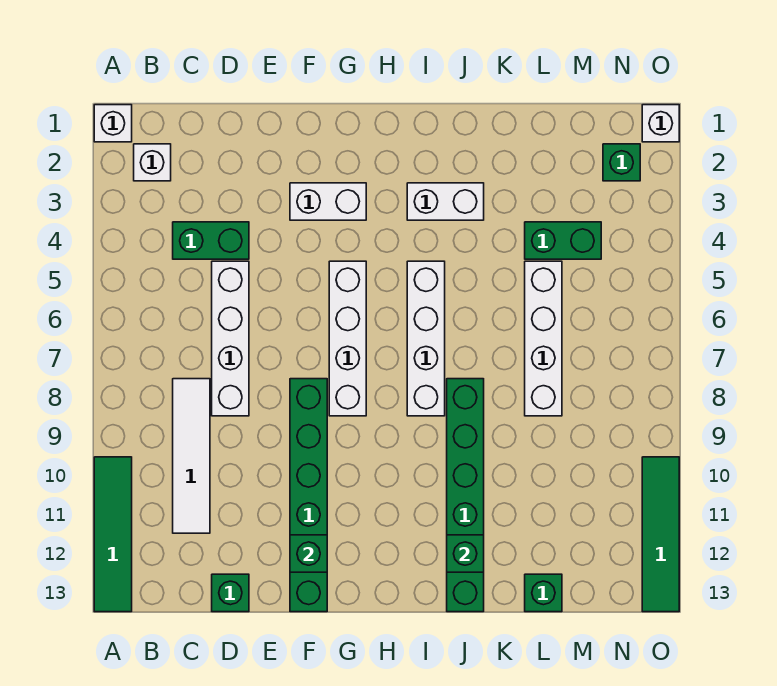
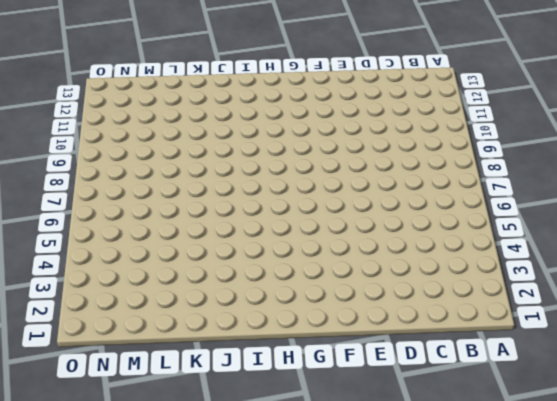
none -> white brick A1 level 1
none -> green tile A10:A13 level 1
none -> white brick B2 level 1

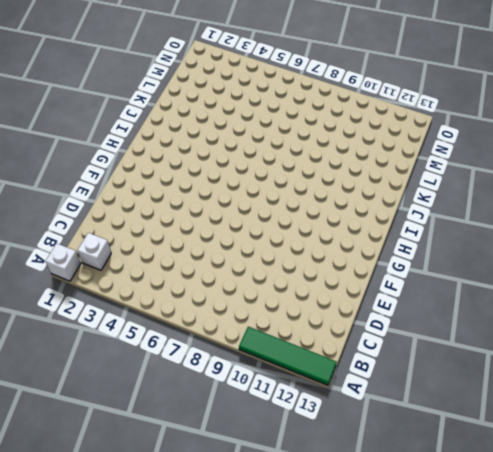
none -> green brick C4:D4 level 1
none -> white tile C8:C11 level 1
none -> white brick D5:D8 level 1

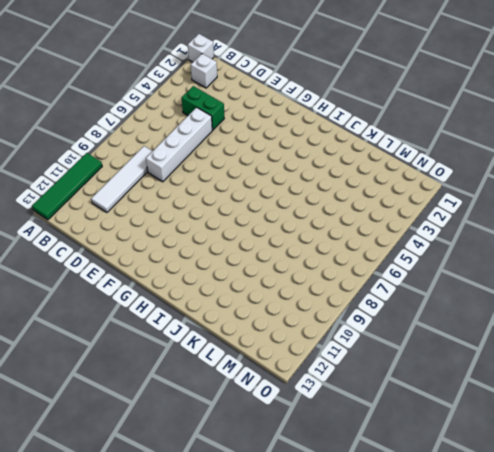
none -> green brick D13 level 1
none -> white brick F3:G3 level 1
none -> green brick F8:F13 level 1

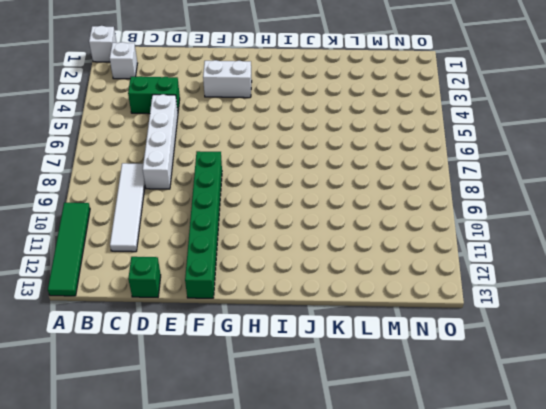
none -> white brick G5:G8 level 1
none -> white brick I3:J3 level 1
none -> white brick I5:I8 level 1

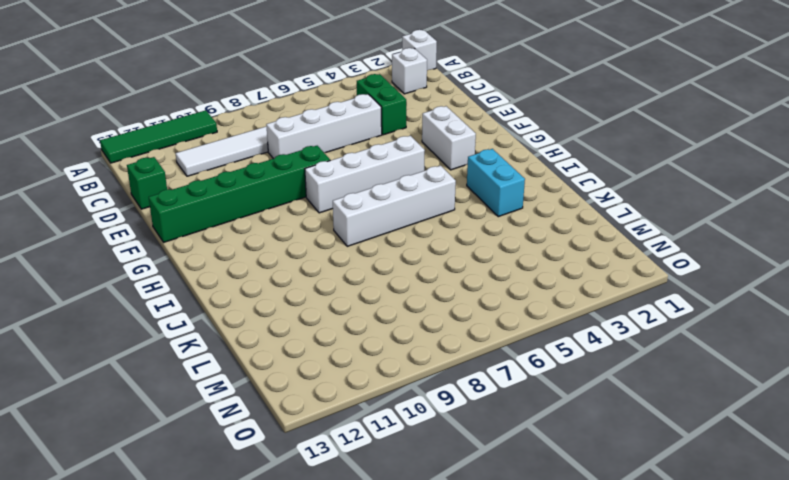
cyan brick I3:J3 level 1 -> white brick I3:J3 level 1
none -> green brick J8:J13 level 1
none -> green brick L4:M4 level 1
none -> white brick L5:L8 level 1

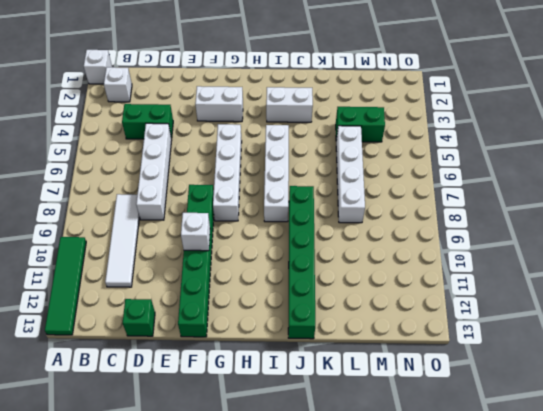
white brick F10 level 2 -> white brick O1 level 1
none -> green brick L13 level 1
none -> green brick N2 level 1
none -> green tile O10:O13 level 1

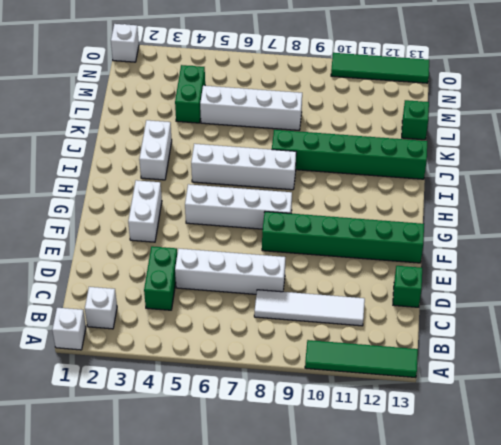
none -> green brick N2 level 1
none -> green brick F12 level 2
none -> green brick J12 level 2

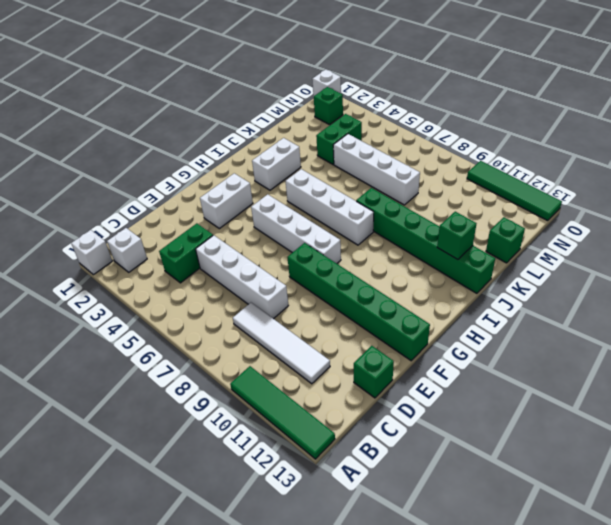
none -> green brick F12 level 2

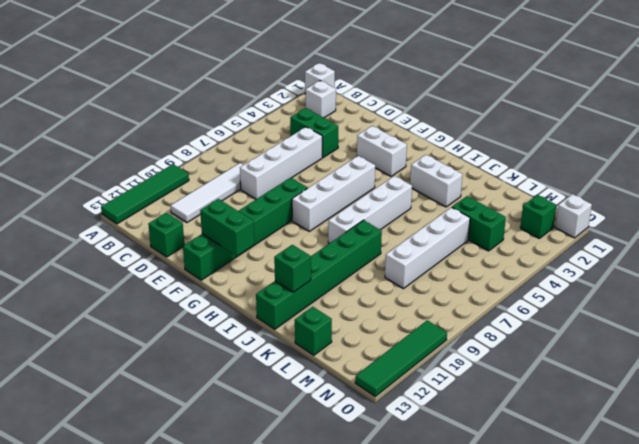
green brick F12:G12 level 2 -> green brick F12 level 2

